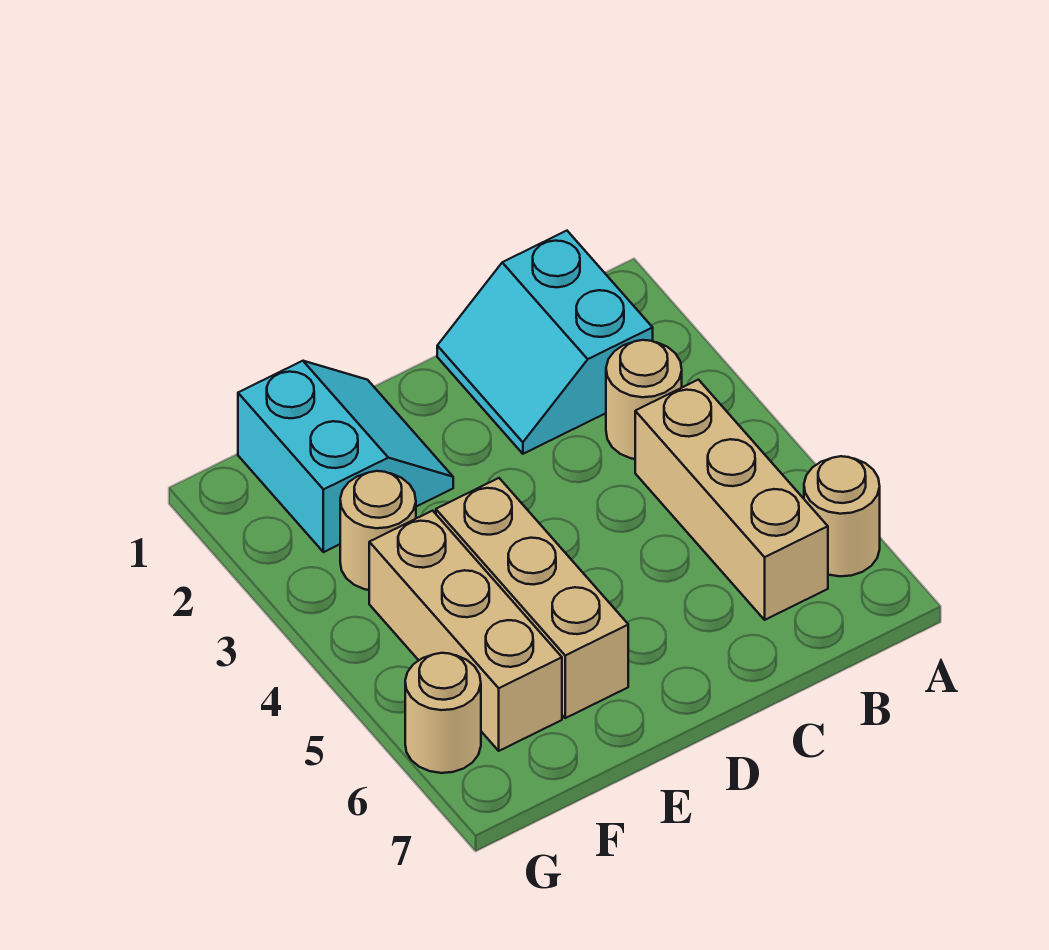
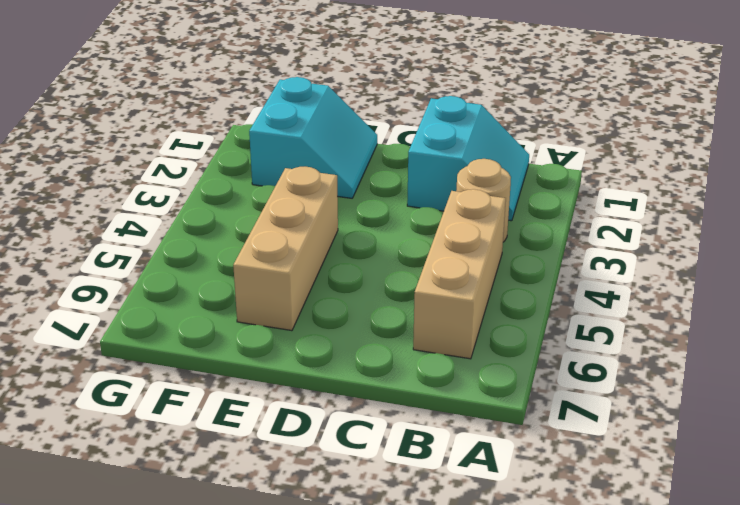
cyan slope B1:C2 level 1 top C -> cyan slope B1:C2 level 1 top B
none -> tan round brick A6 level 1
none -> tan round brick F3 level 1

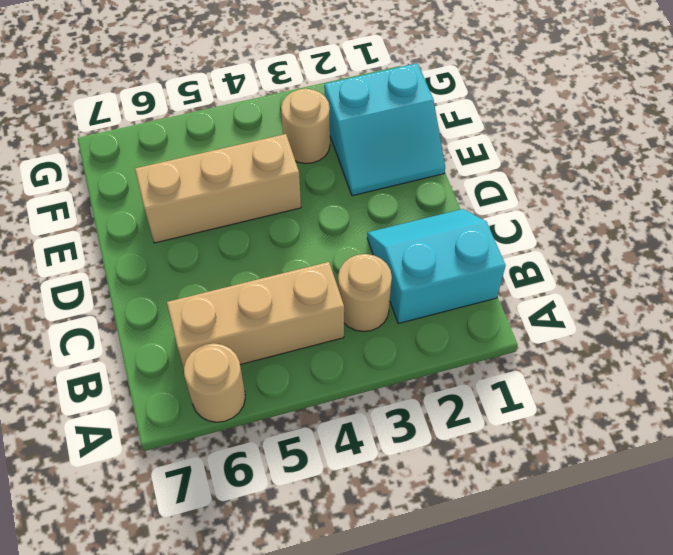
none -> tan brick F4:F6 level 1
none -> tan round brick G6 level 1

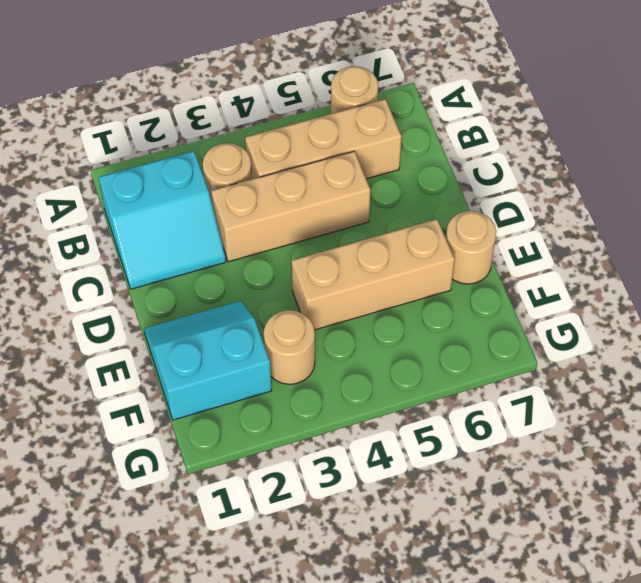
tan brick C3:C5 level 1 -> tan brick F4:F6 level 1
tan round brick E7 level 1 -> tan round brick G6 level 1

